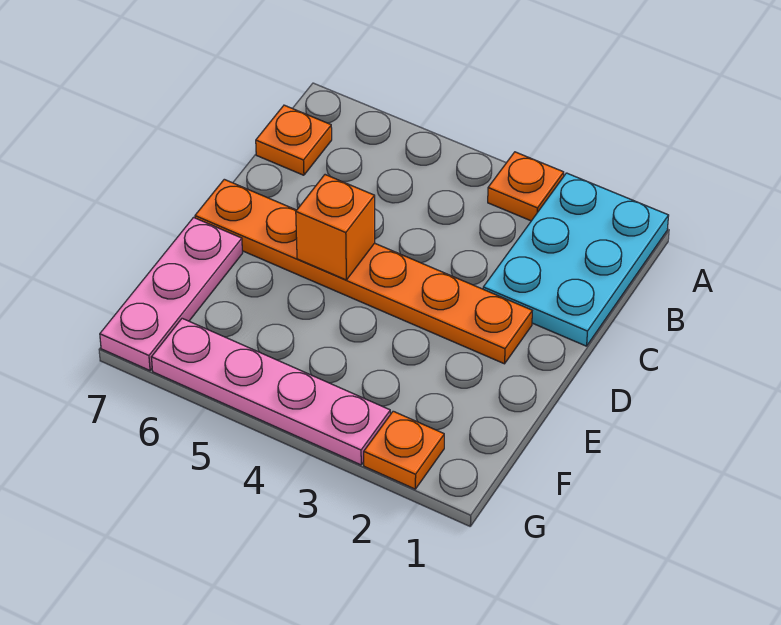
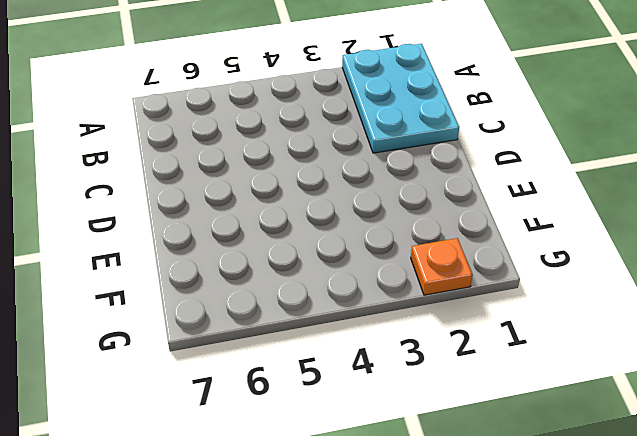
none -> orange plate A3 level 1
none -> orange plate B7 level 1

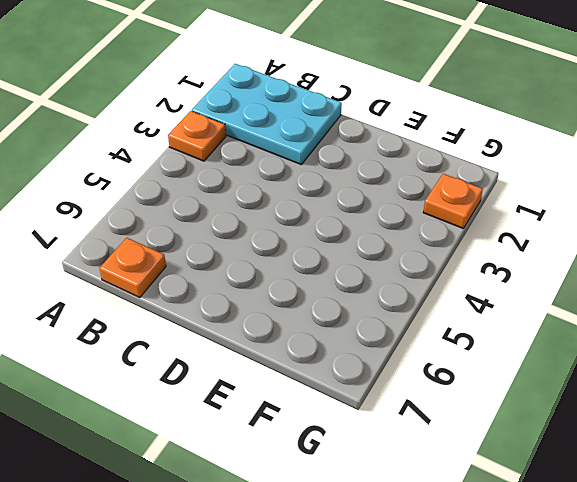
none -> orange plate D2:D7 level 1
none -> pink plate E7:G7 level 1

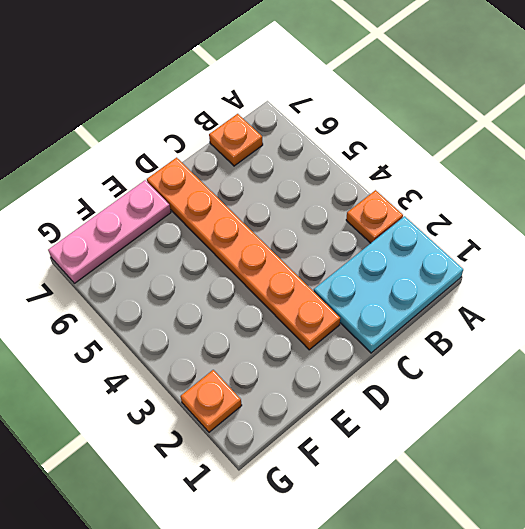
none -> pink plate G3:G6 level 1
none -> orange brick D5 level 2

